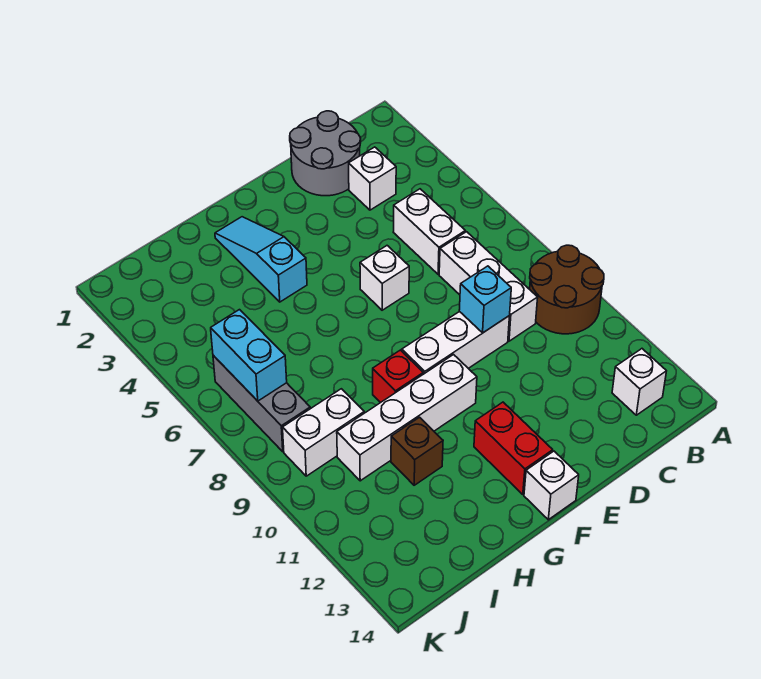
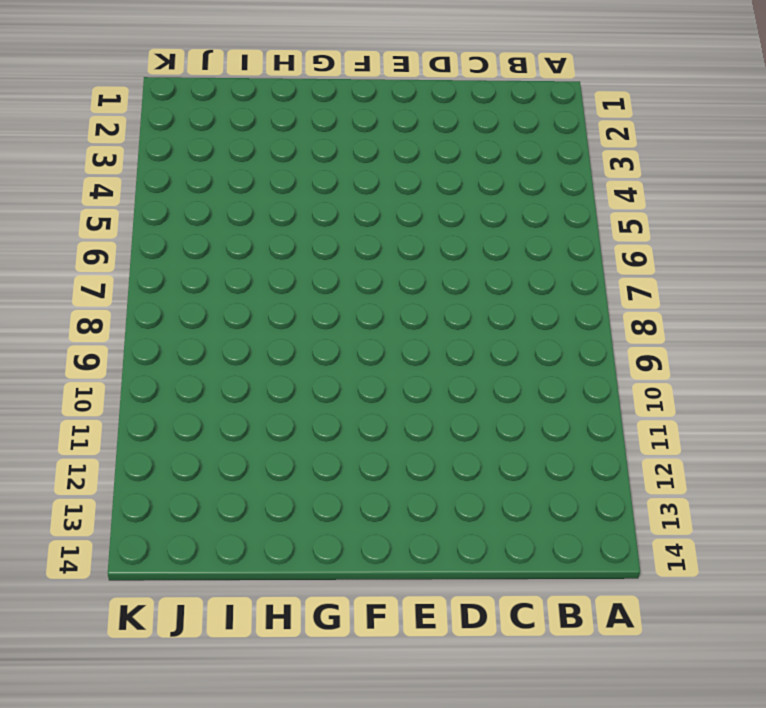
none -> brown round brick A9:B10 level 1
none -> white brick B13 level 1
none -> grey round brick C1:D2 level 1

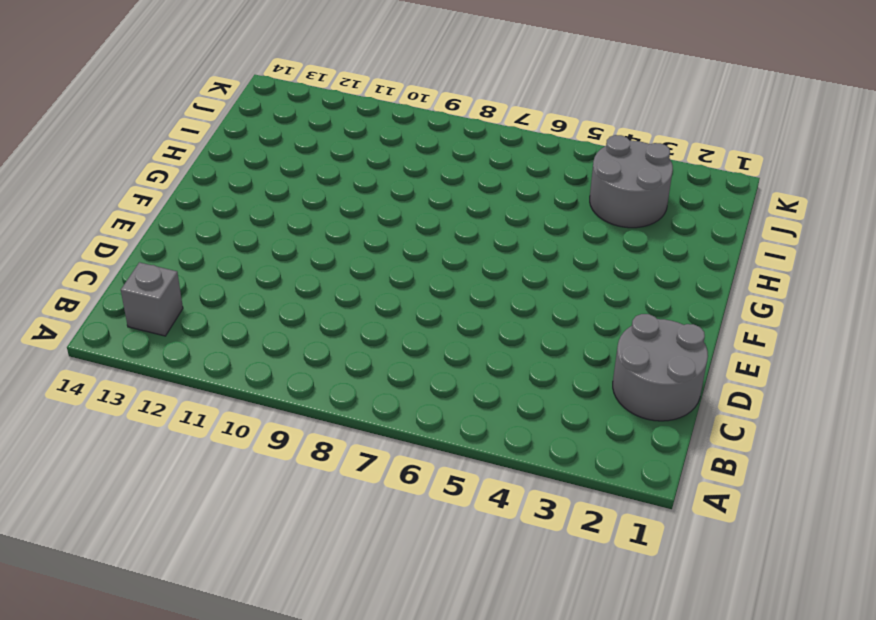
grey brick B13 level 1 -> white brick B13 level 1
grey round brick I3:J4 level 1 -> none
none -> brown round brick A9:B10 level 1
none -> white brick C3 level 1
none -> white brick C5:C6 level 1

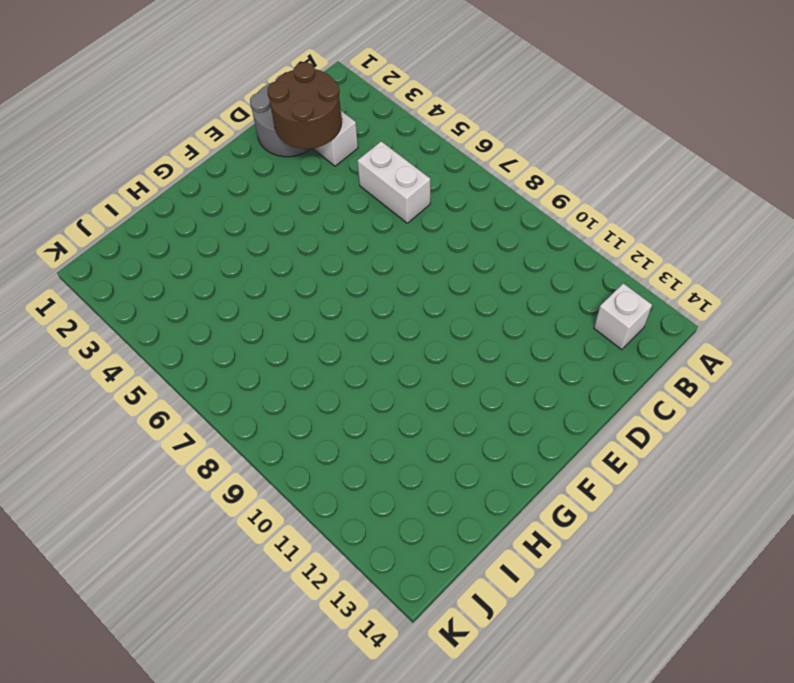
brown round brick C2:D3 level 2 -> brown round brick A9:B10 level 1
none -> white brick C7:C9 level 1
none -> white brick D9:F9 level 1
none -> white brick E6 level 1

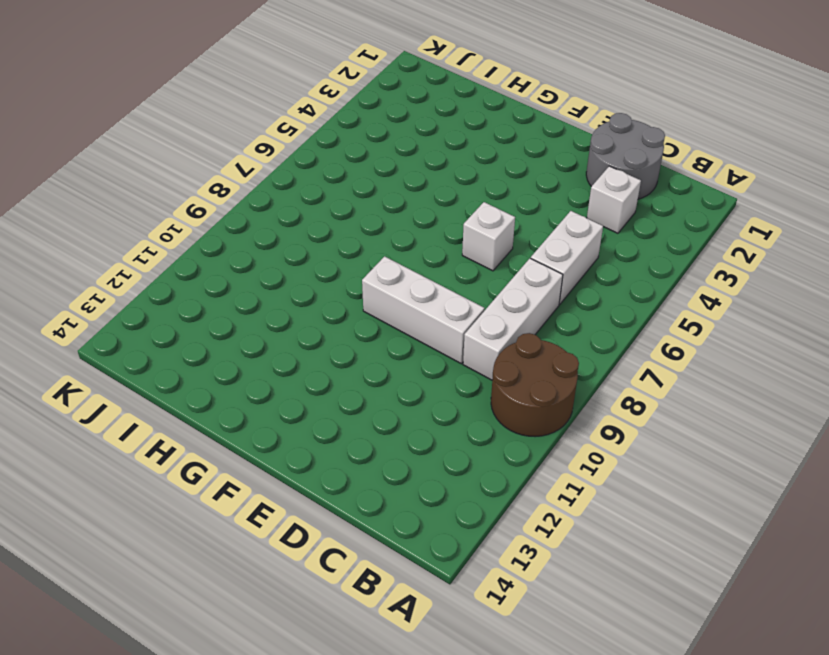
none -> white brick B13 level 1
none -> white brick F10:I10 level 1
none -> red brick F12:F13 level 1

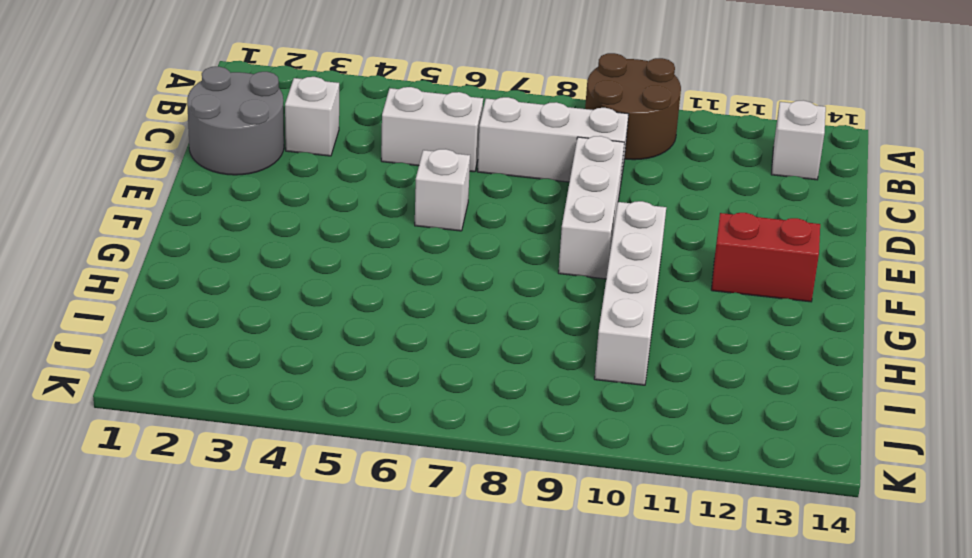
none -> white brick F14 level 1
none -> cyan slope G2:G4 level 1 top 4
none -> red brick G9 level 1

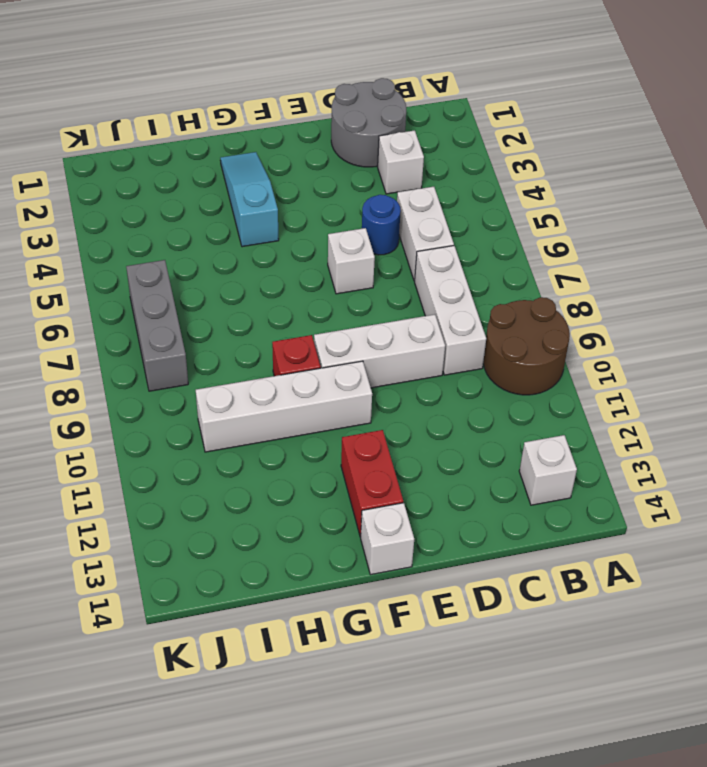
blue round brick D5 level 1 -> none
none -> brown brick H11 level 1
none -> white brick I9:J9 level 1
none -> cyan brick D9 level 2

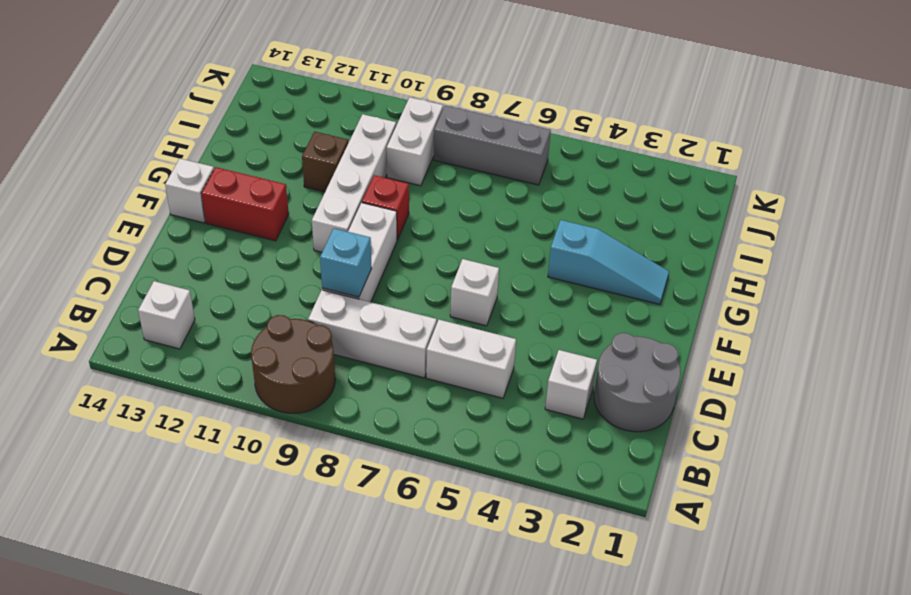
none -> cyan brick J6:J7 level 2

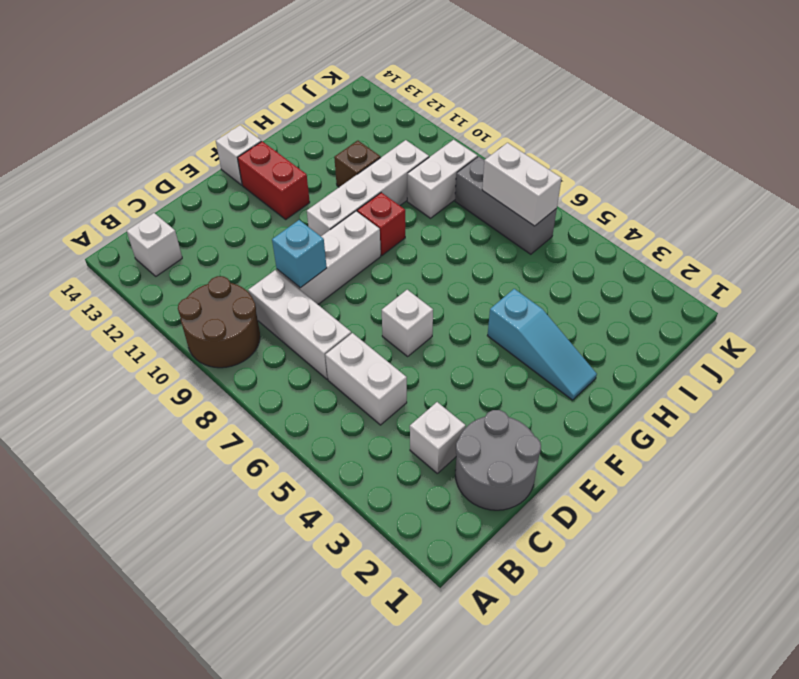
white brick J6:J7 level 2 -> cyan brick J6:J7 level 2

